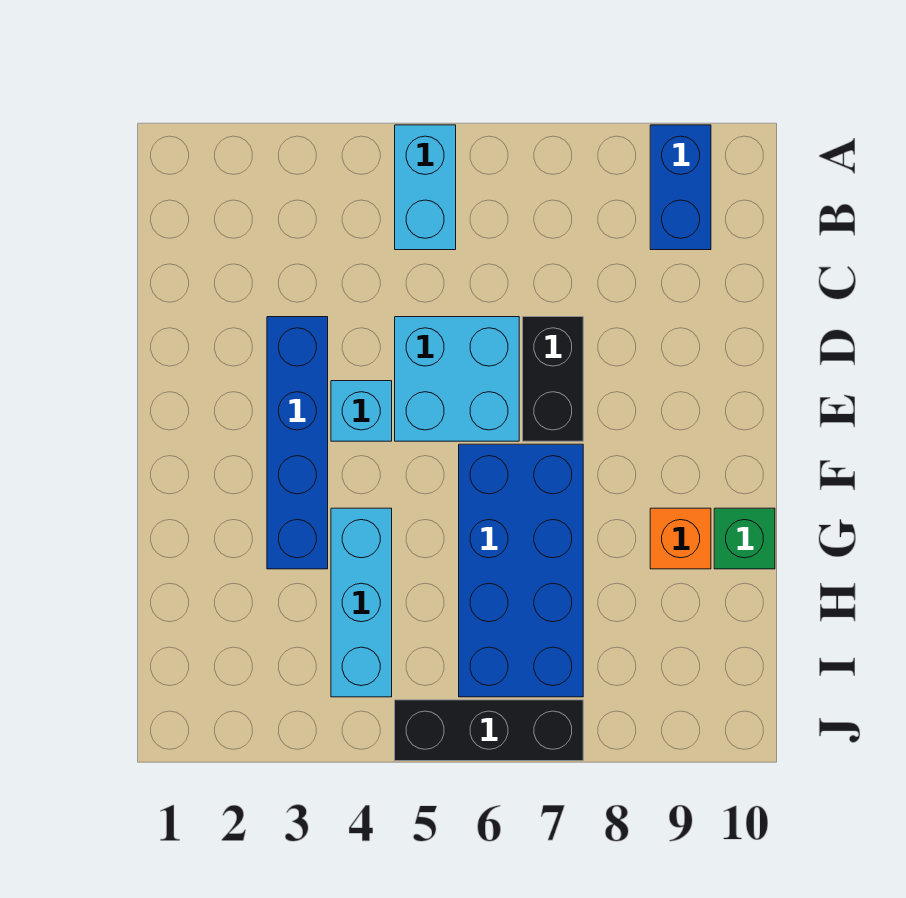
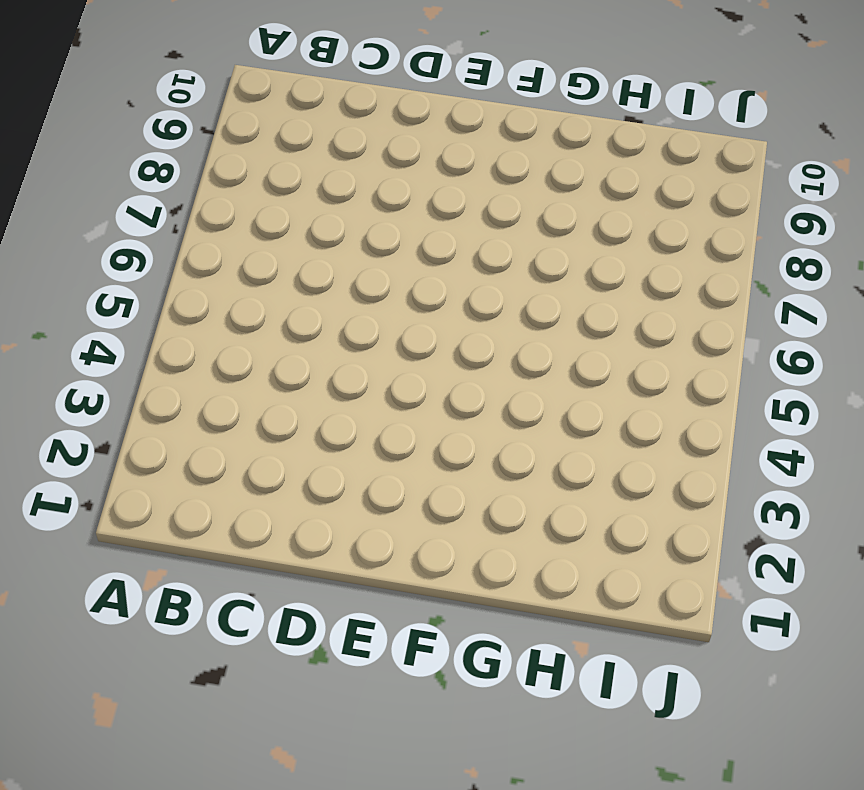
none -> cyan brick A5:B5 level 1
none -> blue brick A9:B9 level 1

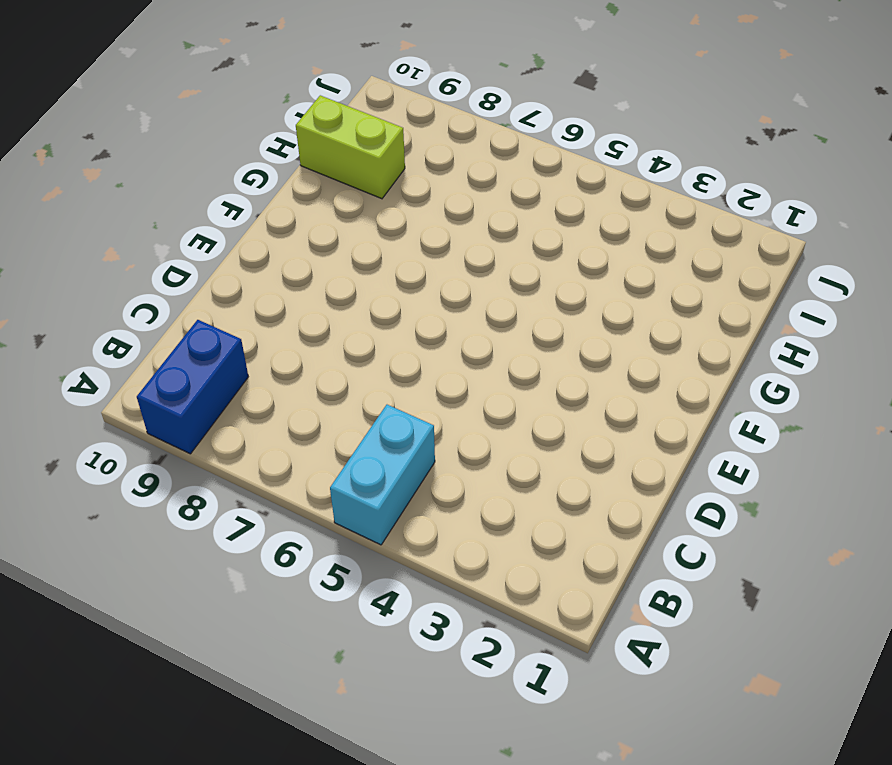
lime brick H9:H10 level 1 -> none
none -> blue brick D3:G3 level 1
none -> cyan brick D5:E6 level 1

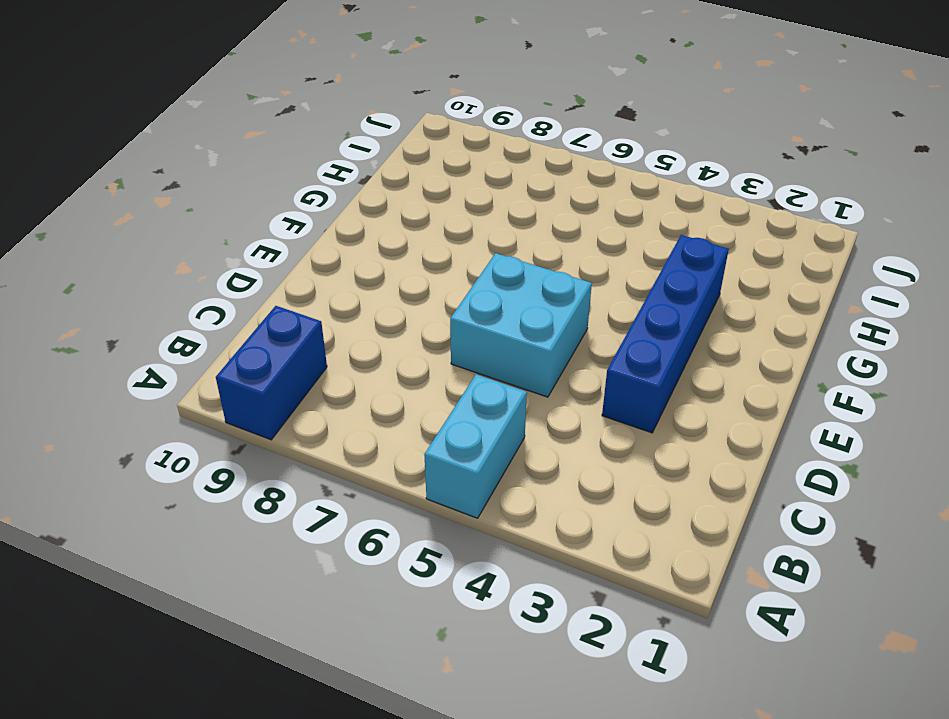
none -> black brick D7:E7 level 1
none -> cyan brick E4 level 1

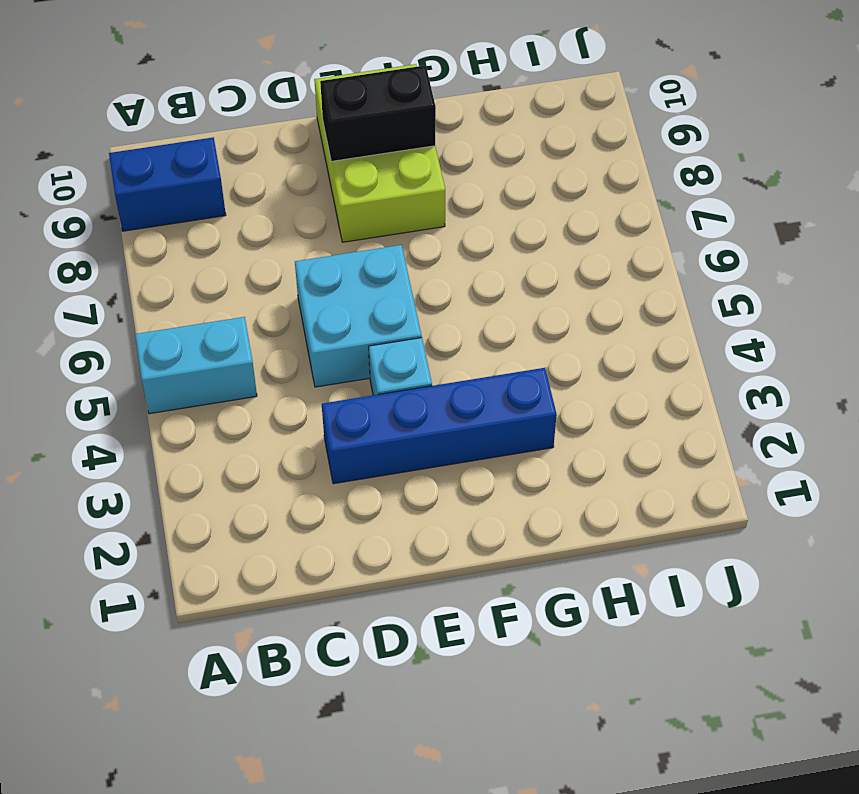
lime brick E8:F10 level 1 -> none
black brick E9:F9 level 2 -> black brick D7:E7 level 1
none -> blue brick F6:I7 level 1
none -> cyan brick G4:I4 level 1

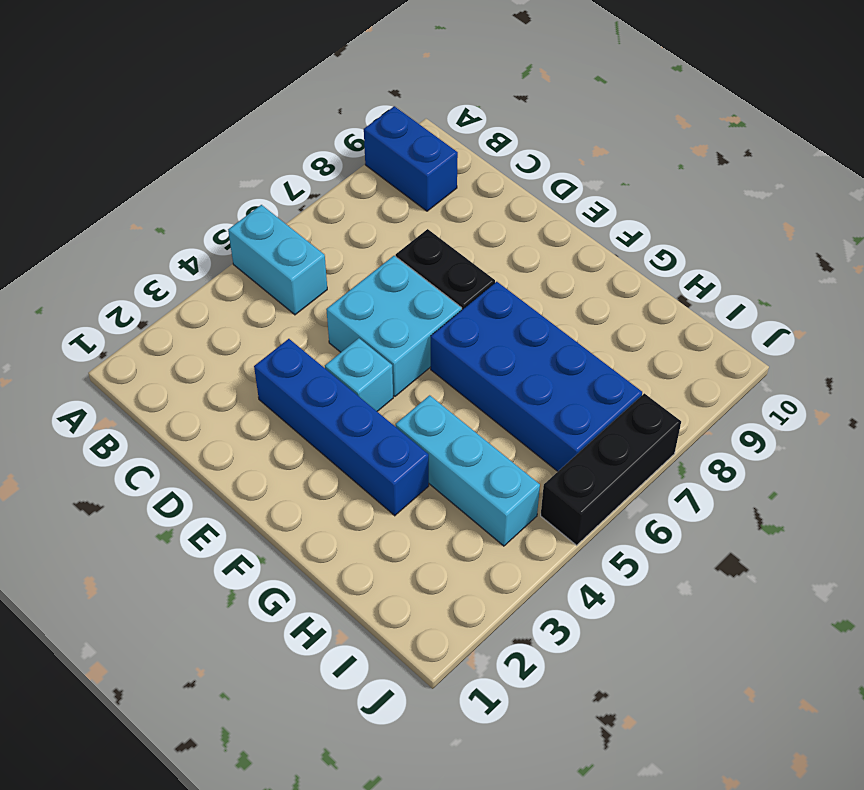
none -> orange brick G9 level 1
none -> green brick G10 level 1

